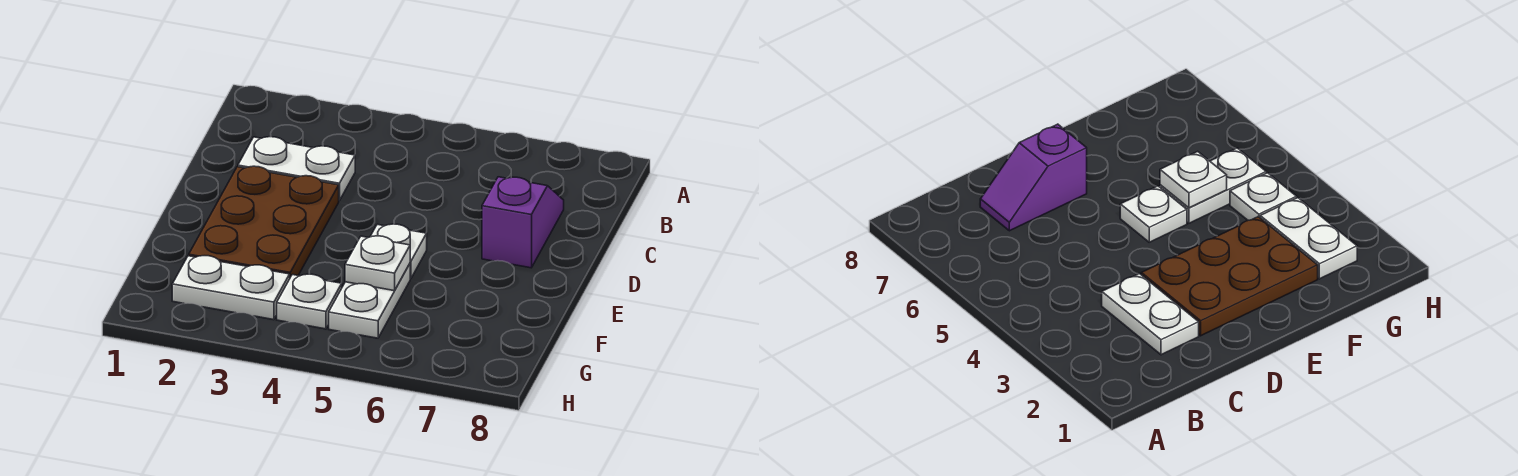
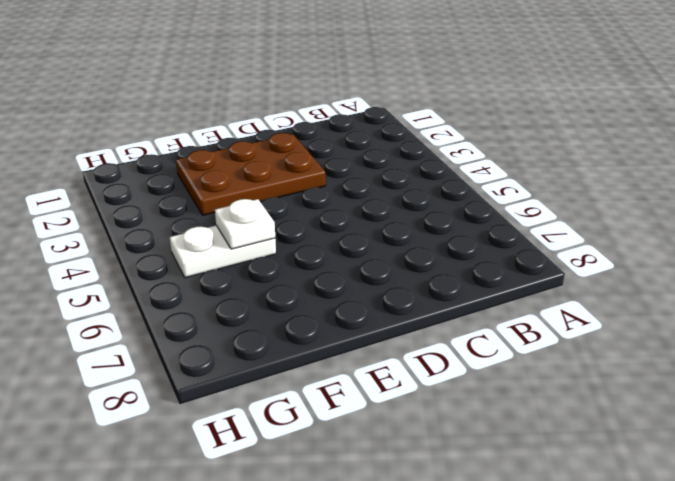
none -> white plate C2:C3 level 1
none -> purple slope C7:D7 level 1 top D

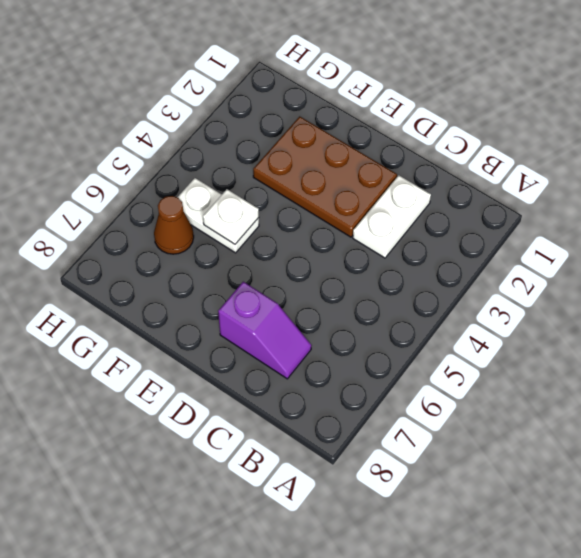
brown cone G6 level 1 -> none
none -> white plate E5 level 1
none -> white plate G2:G3 level 1

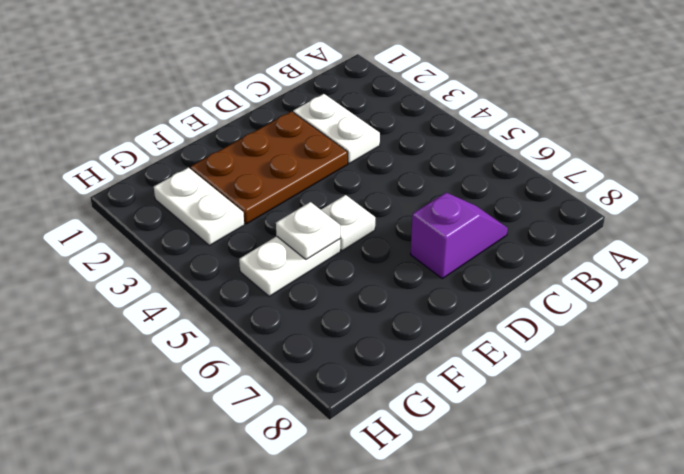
none -> white plate G4 level 1

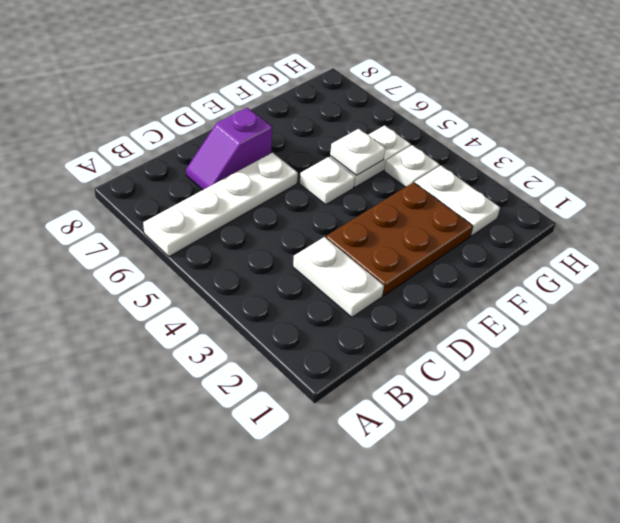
white plate A6:D6 level 1 -> none

